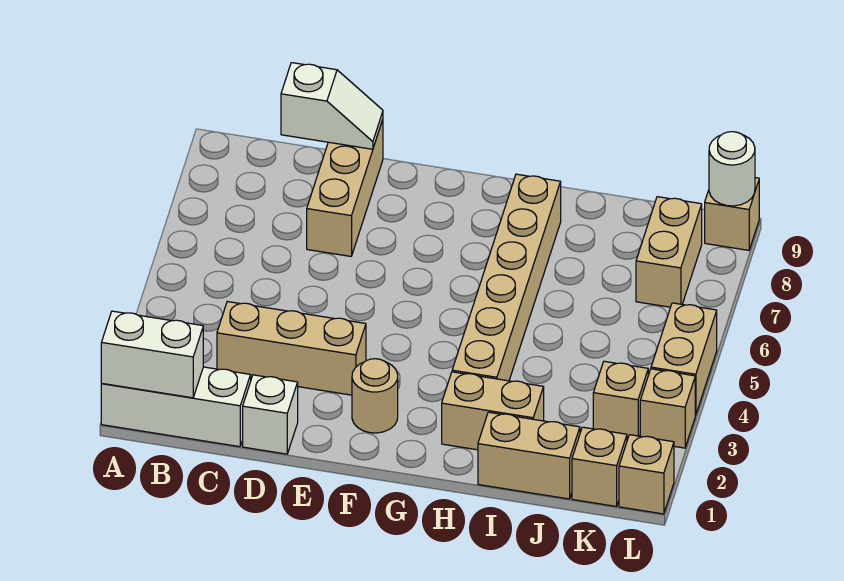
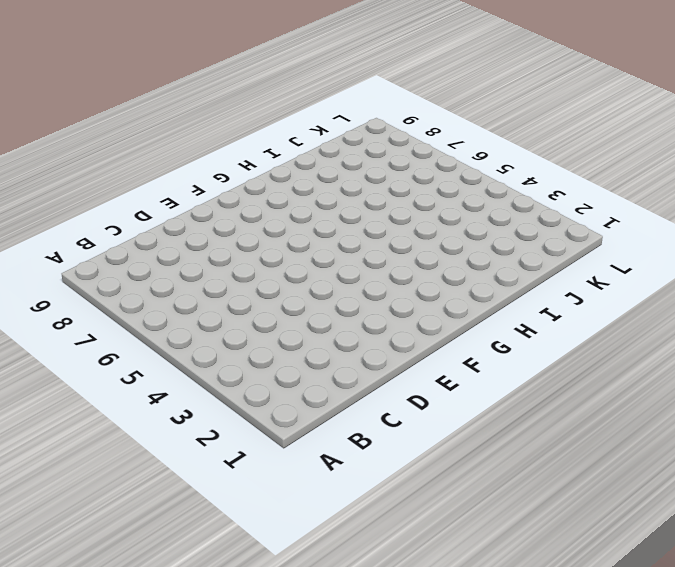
none -> white brick A1:C1 level 1
none -> tan brick C3:E3 level 1
none -> white brick D1 level 1

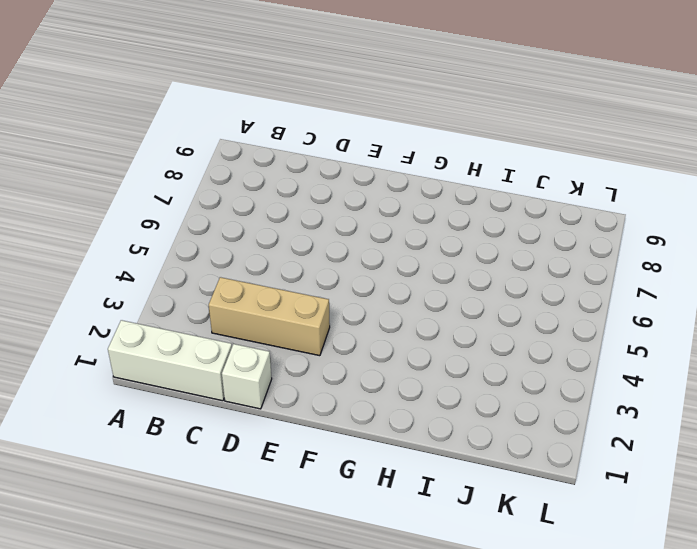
none -> tan brick D7:D9 level 1
none -> tan round brick F2 level 1
none -> tan brick H2:I2 level 1

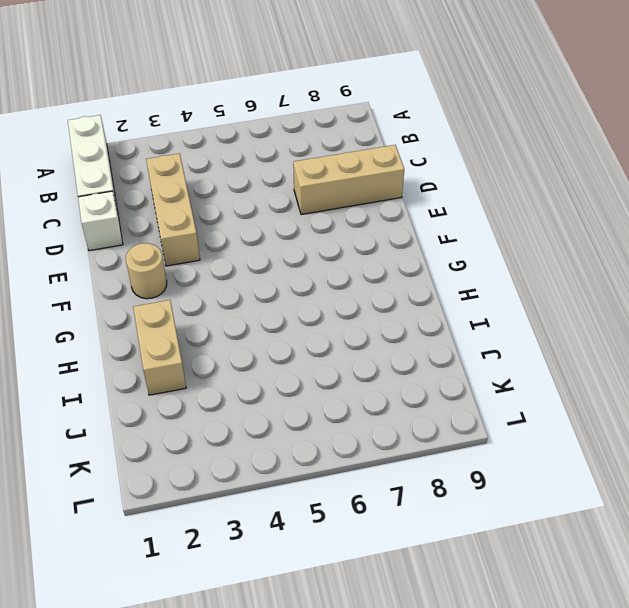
none -> tan brick H3:H8 level 1
none -> tan brick I1:J1 level 1
none -> tan brick K1 level 1

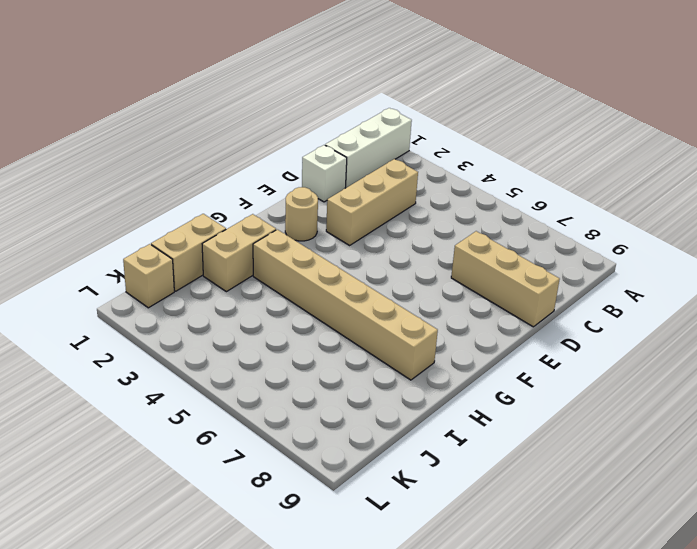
none -> tan brick K3 level 1
none -> tan brick K7:K8 level 1
none -> tan brick L1 level 1

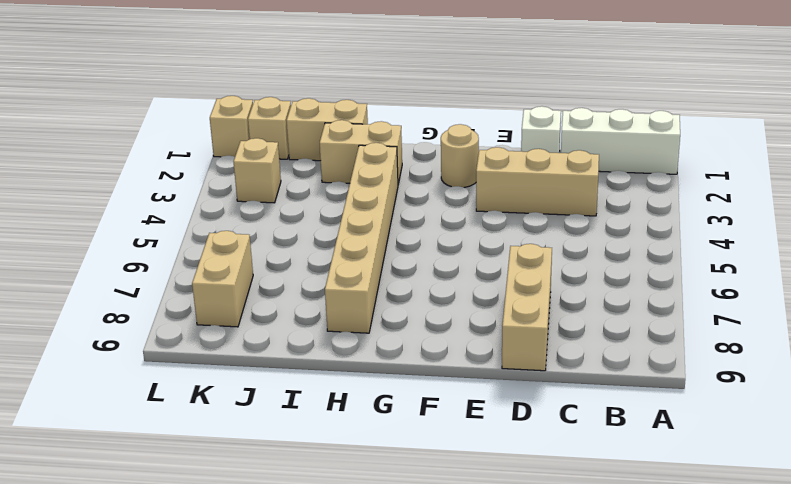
none -> tan brick L3 level 1
none -> tan brick L4:L5 level 1
none -> tan brick L9 level 1

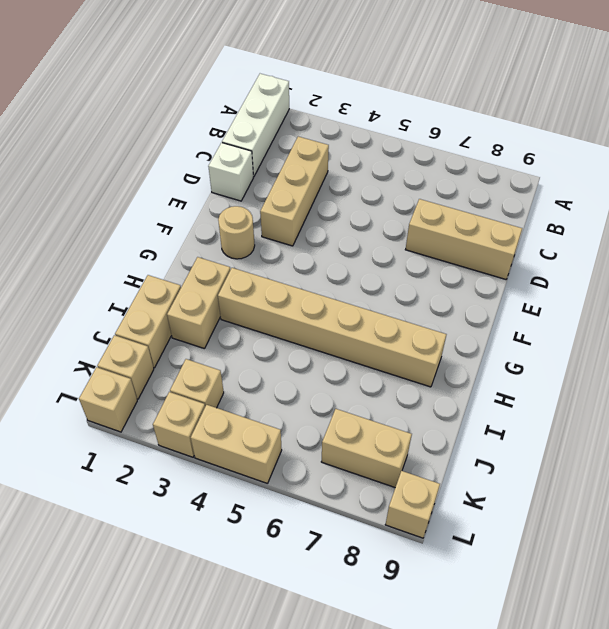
none -> white brick A1:B1 level 2
none -> white slope C9:D9 level 2 top C
none -> white round brick L9 level 2

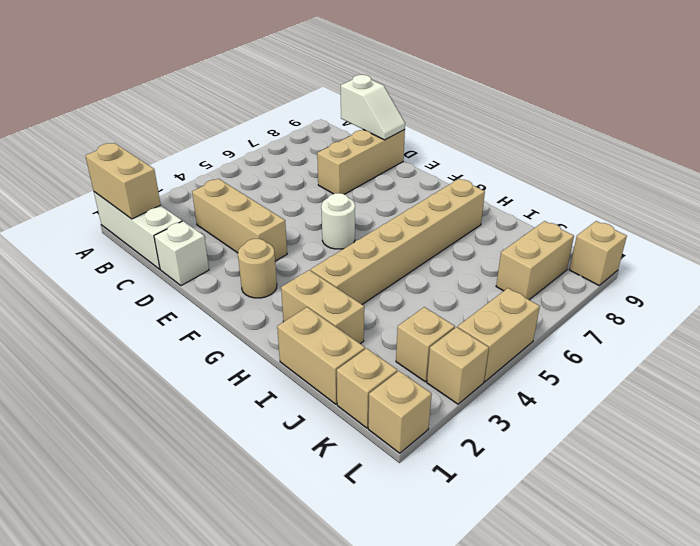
tan brick A1:B1 level 2 -> white brick A1:B1 level 2
white round brick F5 level 1 -> white round brick L9 level 2

